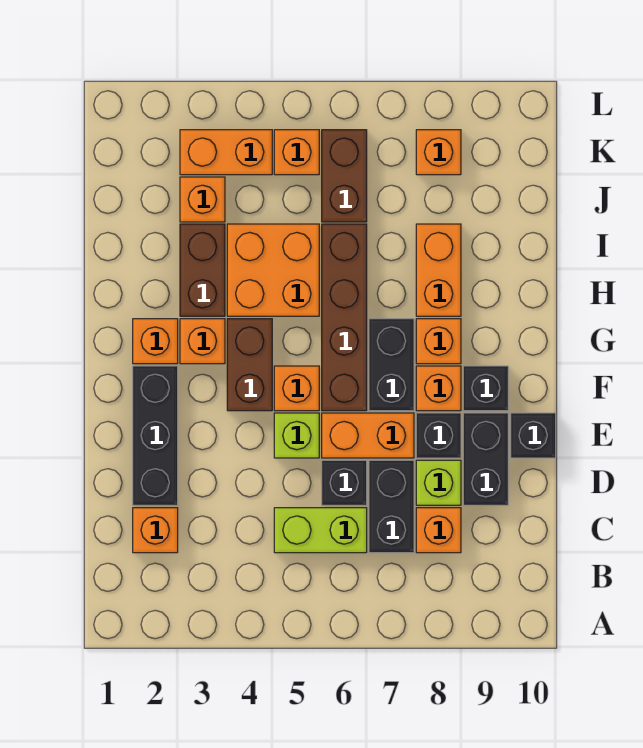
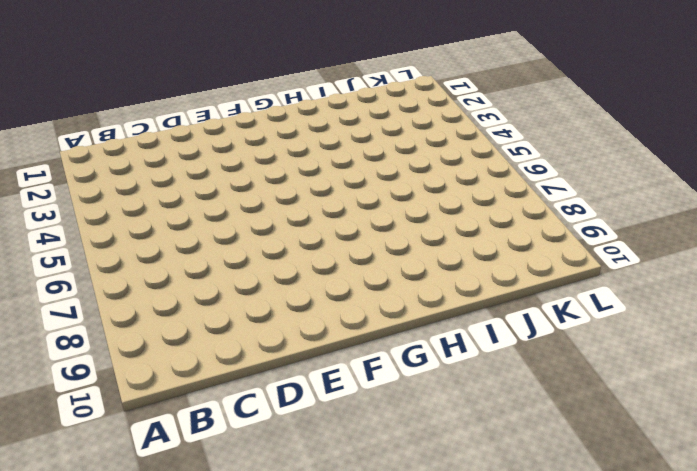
none -> orange brick C2 level 1
none -> lime brick C5:C6 level 1
none -> black brick C7:D7 level 1

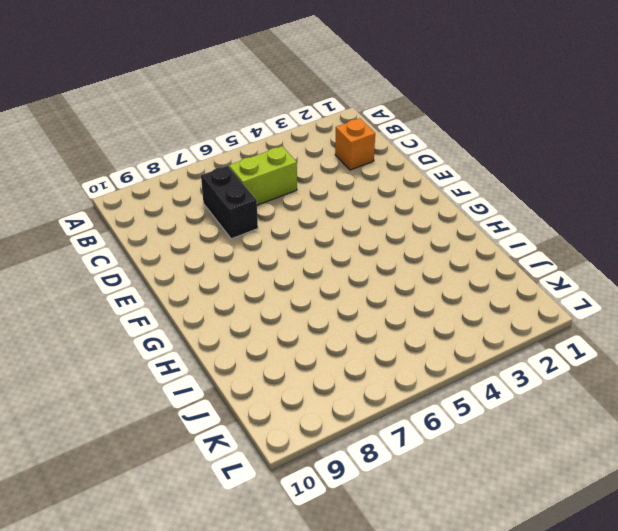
none -> orange brick C8 level 1
none -> black brick D2:F2 level 1
none -> black brick D6 level 1

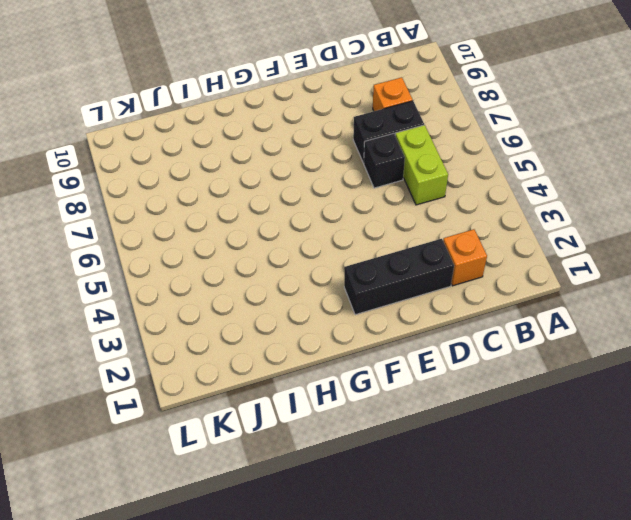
none -> lime brick D8 level 1
none -> black brick D9:E9 level 1
none -> lime brick E5 level 1

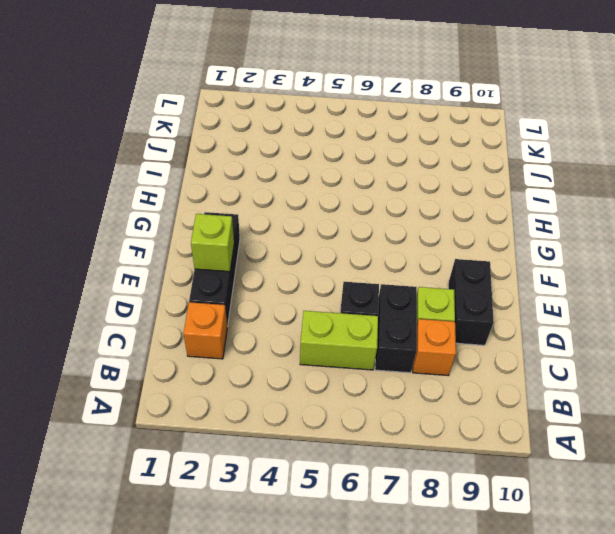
lime brick E2 level 2 -> lime brick E5 level 1
none -> orange brick E6:E7 level 1
none -> black brick E8 level 1
none -> black brick E10 level 1

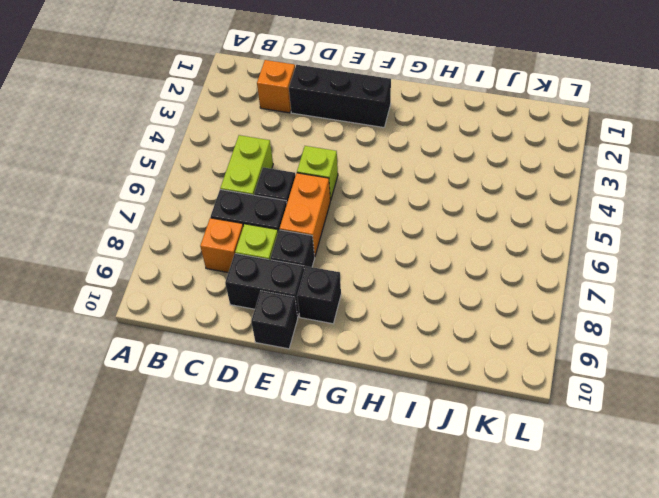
none -> brown brick F4:G4 level 1
none -> orange brick F5 level 1
none -> brown brick F6:I6 level 1

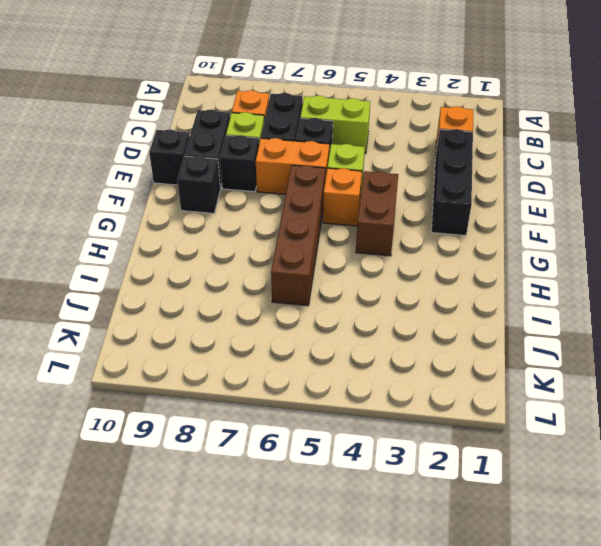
none -> black brick F7:G7 level 1
none -> orange brick F8 level 1
none -> orange brick G2 level 1

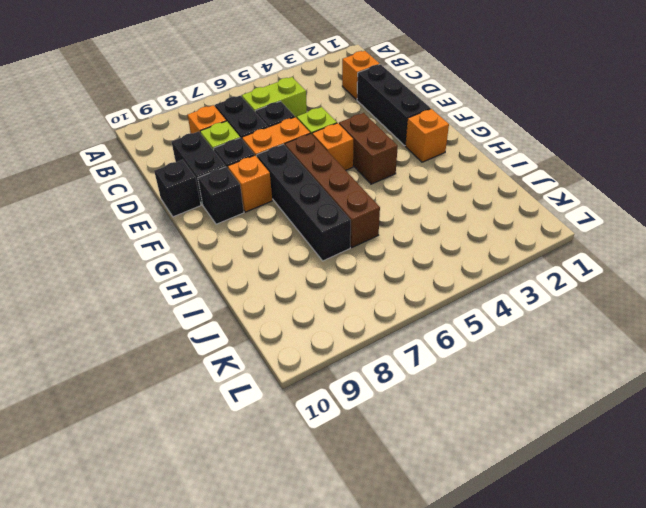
black brick F7:I7 level 1 -> black brick F7:G7 level 1
none -> orange brick G3 level 1
none -> orange brick G8 level 1
none -> brown brick H3:I3 level 1

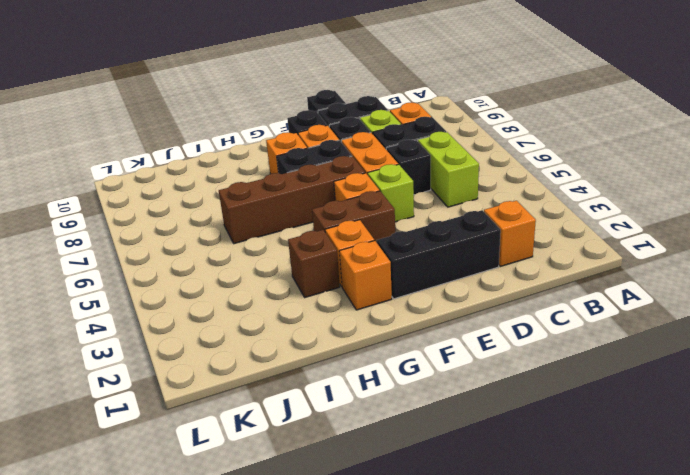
brown brick H3 level 1 -> brown brick H3:I3 level 1
none -> orange brick H4:I5 level 1
none -> orange brick H8:I8 level 1
none -> orange brick J3 level 1

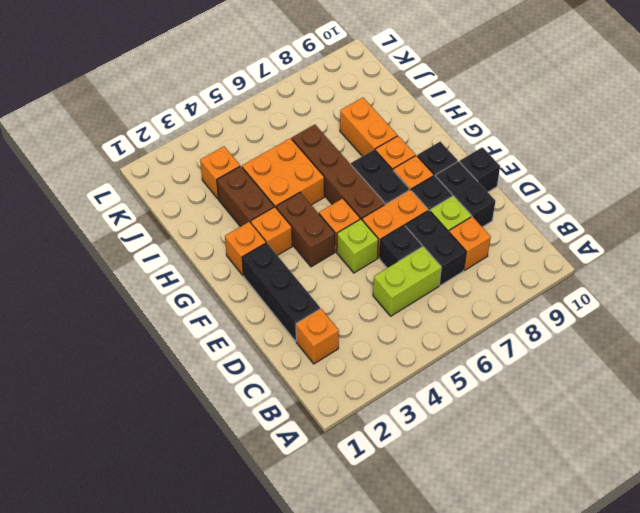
none -> brown brick J6:K6 level 1
none -> orange brick K3:K4 level 1
none -> orange brick K5 level 1

